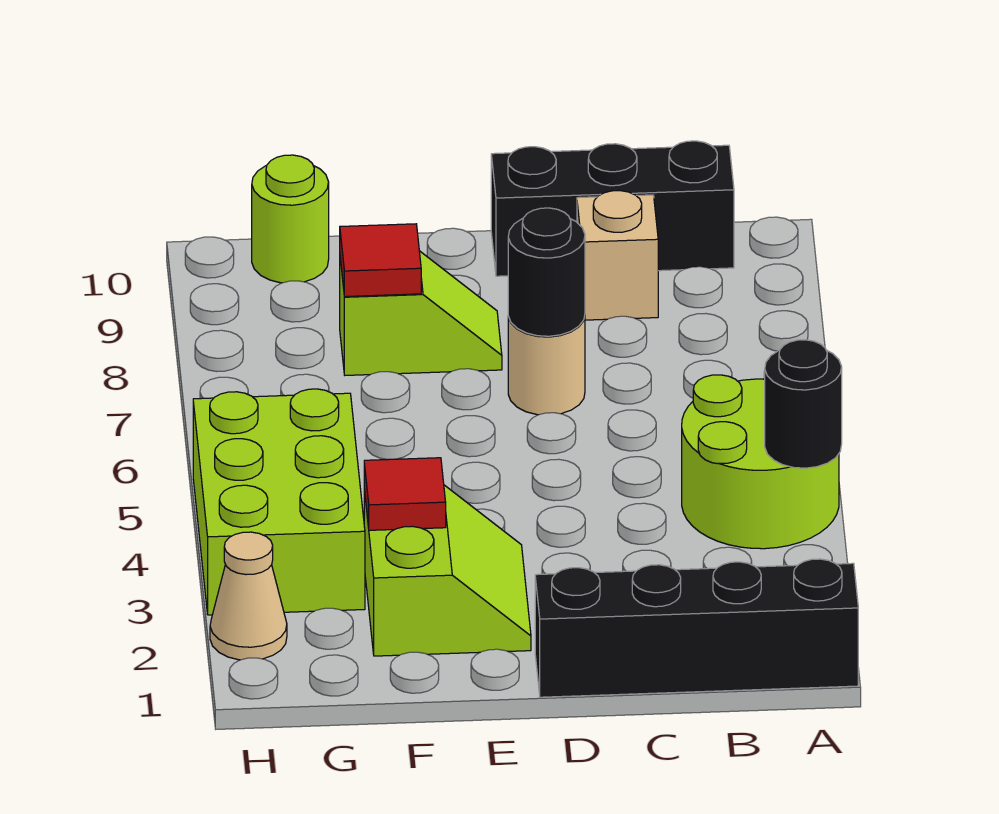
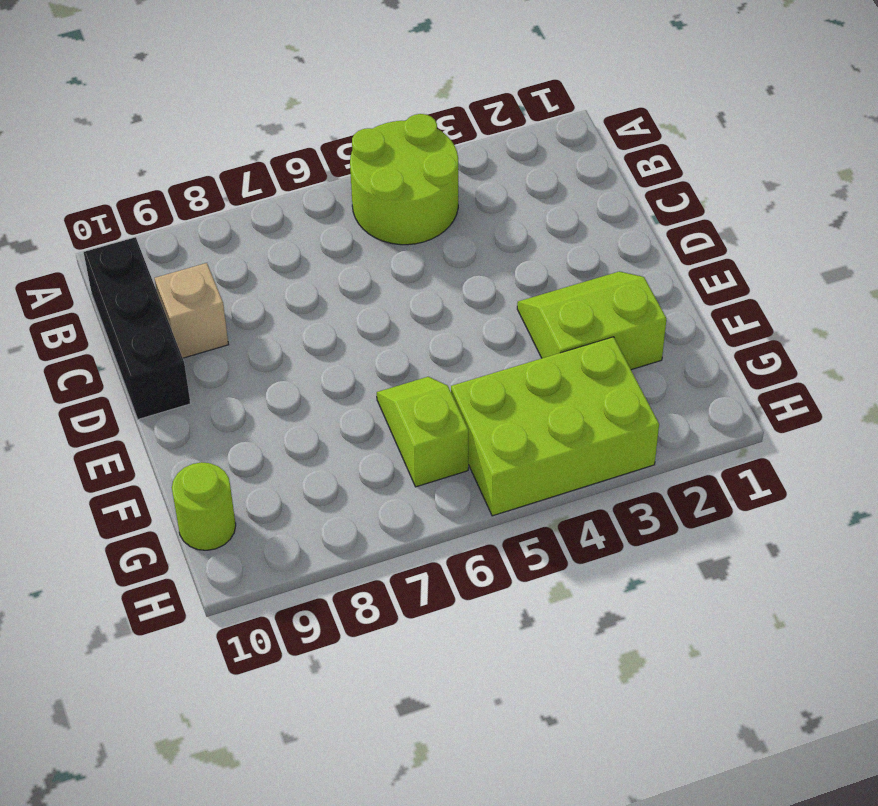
lime slope F6:G6 level 1 top G -> lime slope E8:F8 level 1 top F
none -> black brick A1:D1 level 1
none -> tan round brick D7 level 1
none -> tan cone H2 level 1

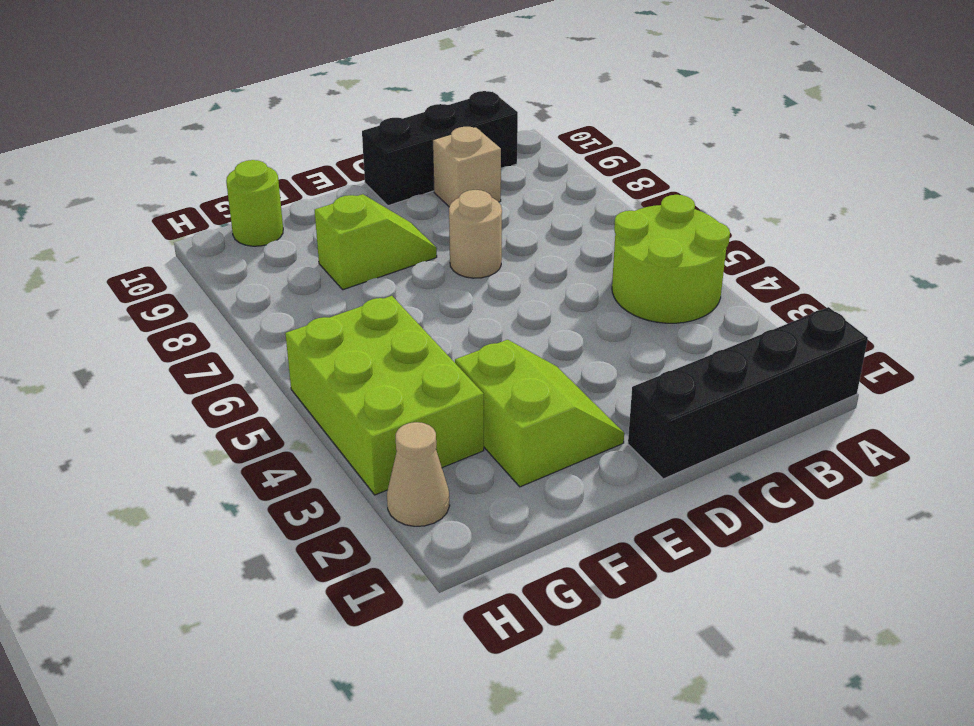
none -> black round brick A4 level 2
none -> black round brick D7 level 2
none -> red tile F3 level 2

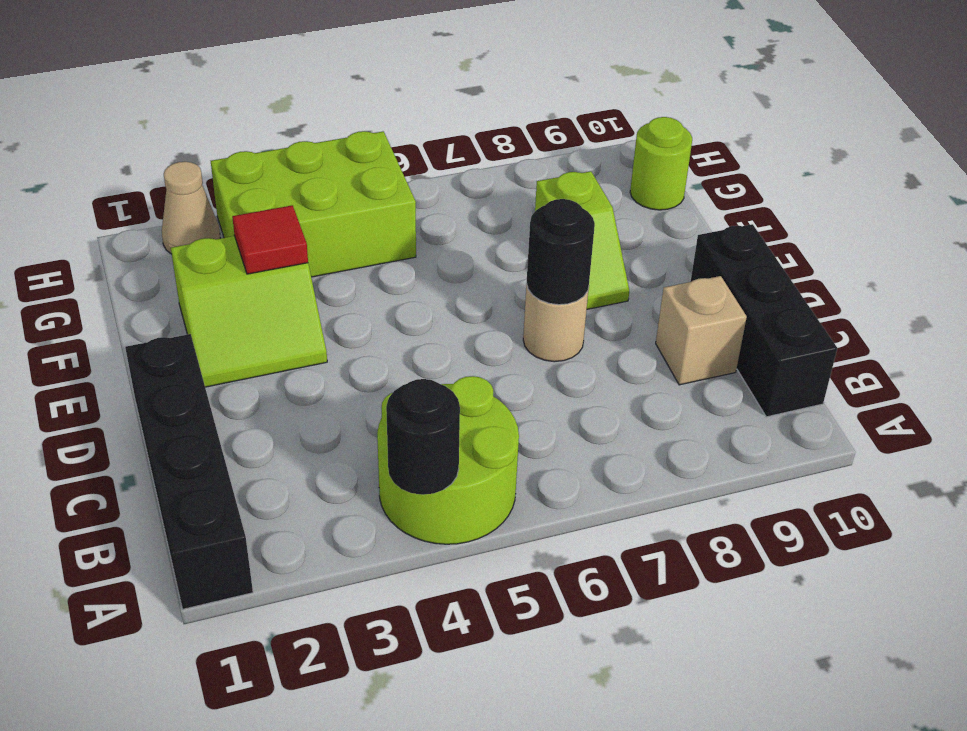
none -> red tile F8 level 2

